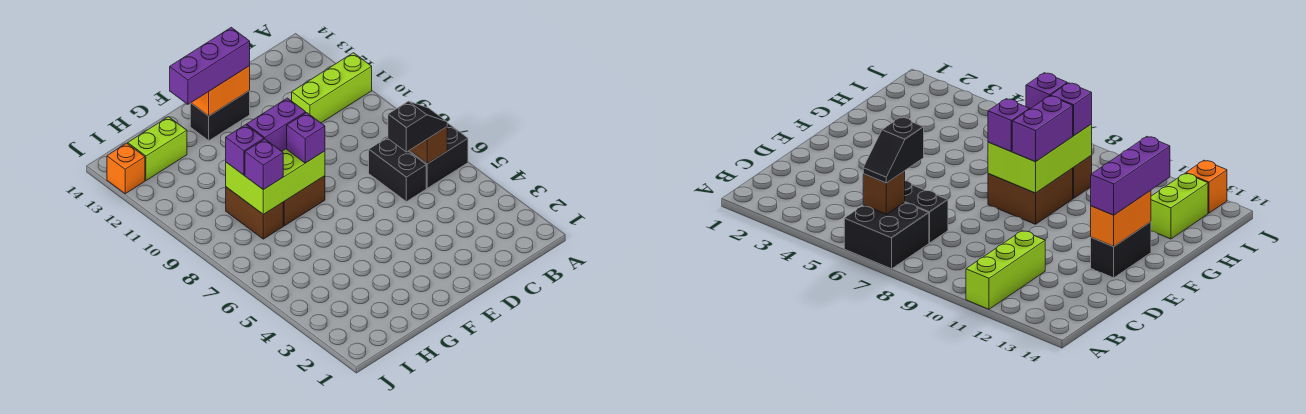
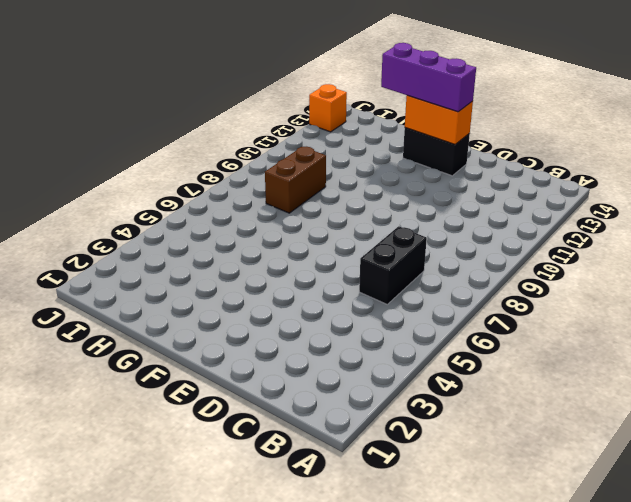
none -> black brick A6:B7 level 1
none -> lime brick A11:C11 level 1
none -> brown brick F8:G9 level 1

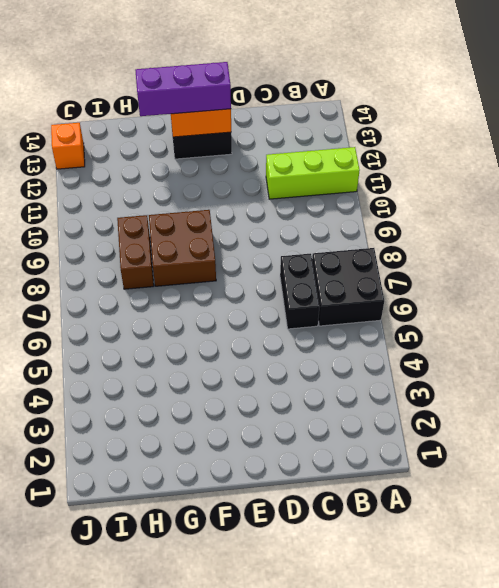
none -> lime brick H13:I13 level 1
none -> brown brick B6 level 2
none -> lime brick F8:H9 level 2

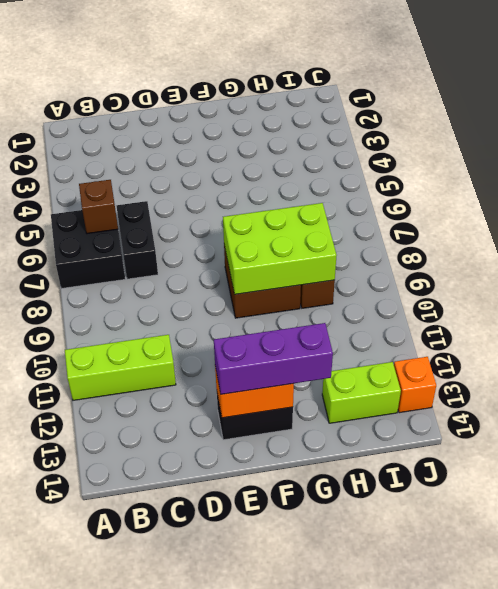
none -> black slope B6:C6 level 3 top C
none -> purple brick F8 level 3
none -> purple brick F9:G9 level 3

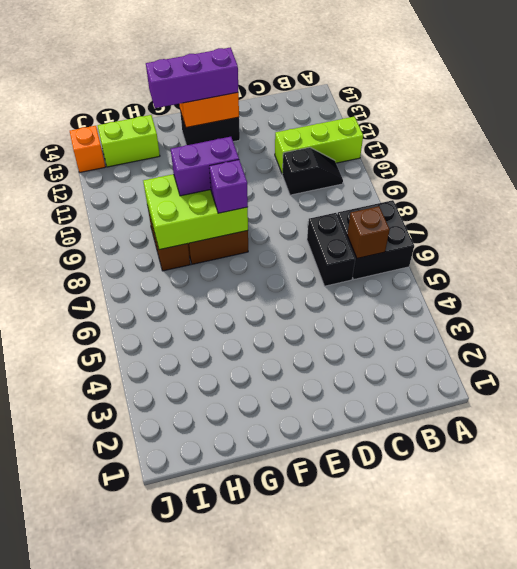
black slope B10:C10 level 1 top C -> black slope B6:C6 level 3 top C
none -> purple brick H8 level 3
none -> purple brick H9 level 3

